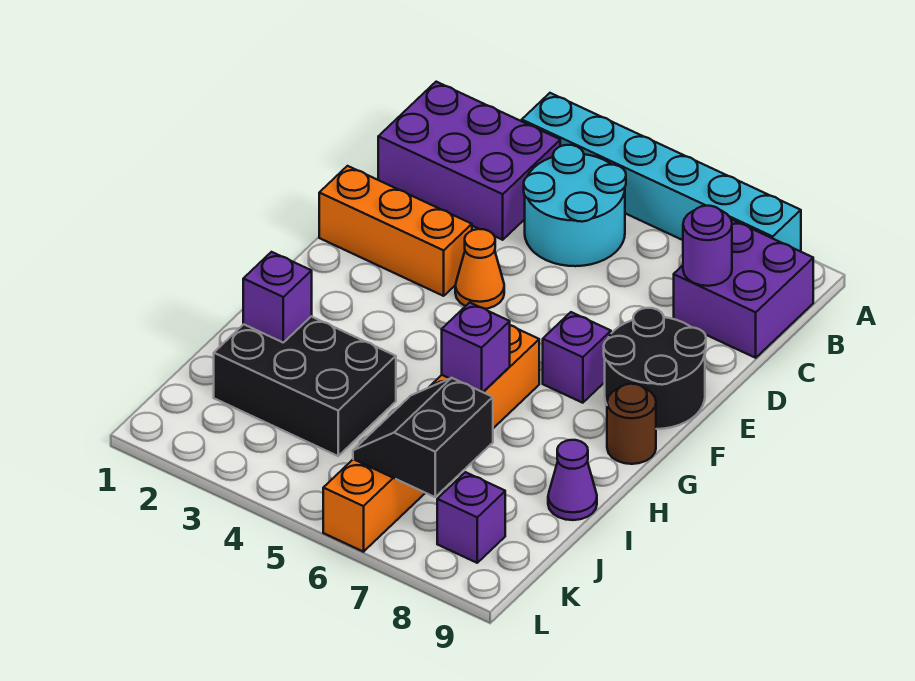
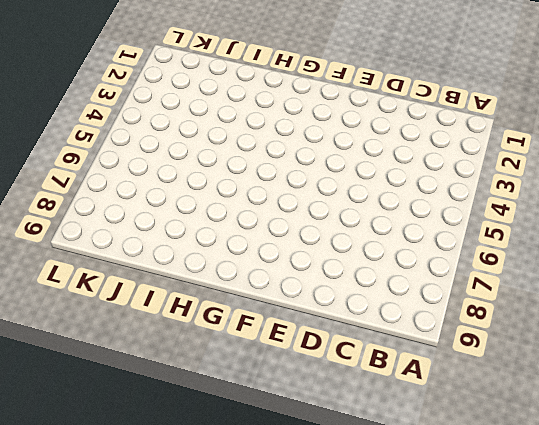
none -> cyan brick A3:A8 level 1
none -> purple brick B1:C3 level 1
none -> cyan round brick B4:C5 level 1

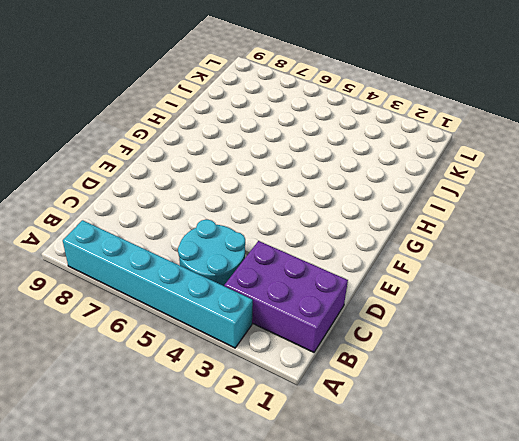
none -> purple brick B8:C9 level 1
none -> orange brick E1:E3 level 1
none -> orange cone E4 level 1

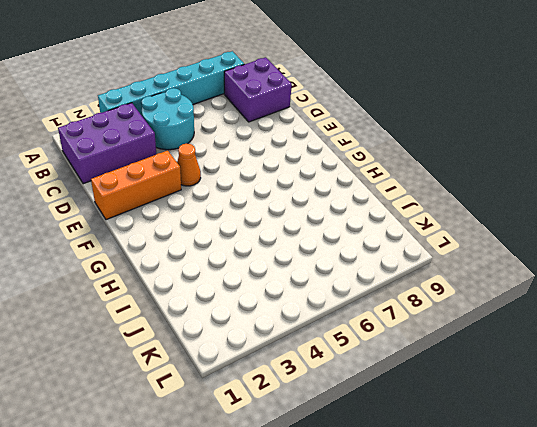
none -> black round brick E8:F9 level 1
none -> purple brick F7 level 1
none -> orange brick G6:L6 level 1

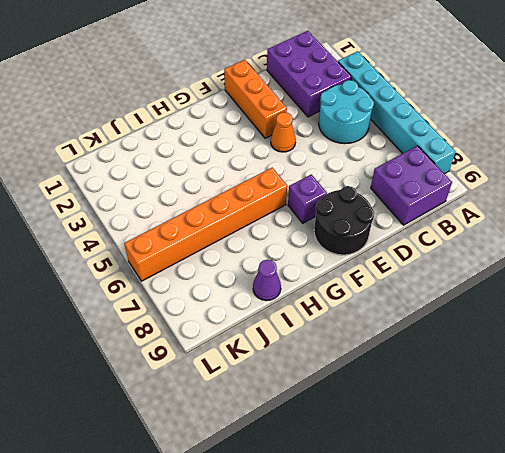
none -> brown round brick G9 level 1
none -> black brick I2:J4 level 1
none -> purple brick K8 level 1

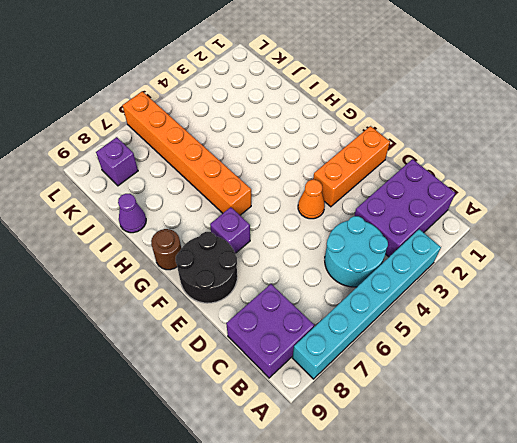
none -> black brick I2:J4 level 1
none -> purple round brick C8 level 2
none -> purple brick H6 level 2

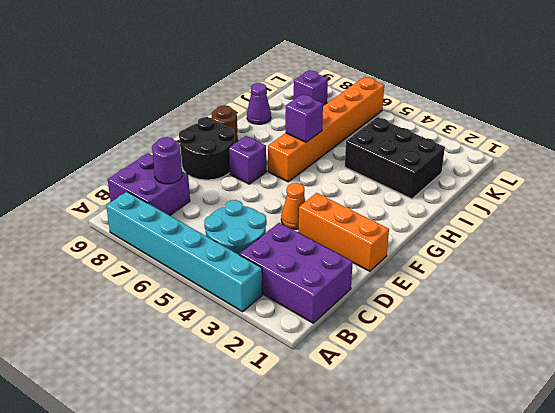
none -> purple brick I2 level 2
none -> black slope J6:K7 level 2 top 7

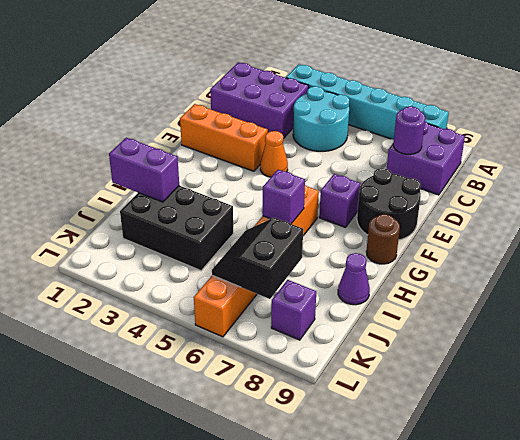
purple brick I1:I2 level 2 -> purple brick I2 level 2

